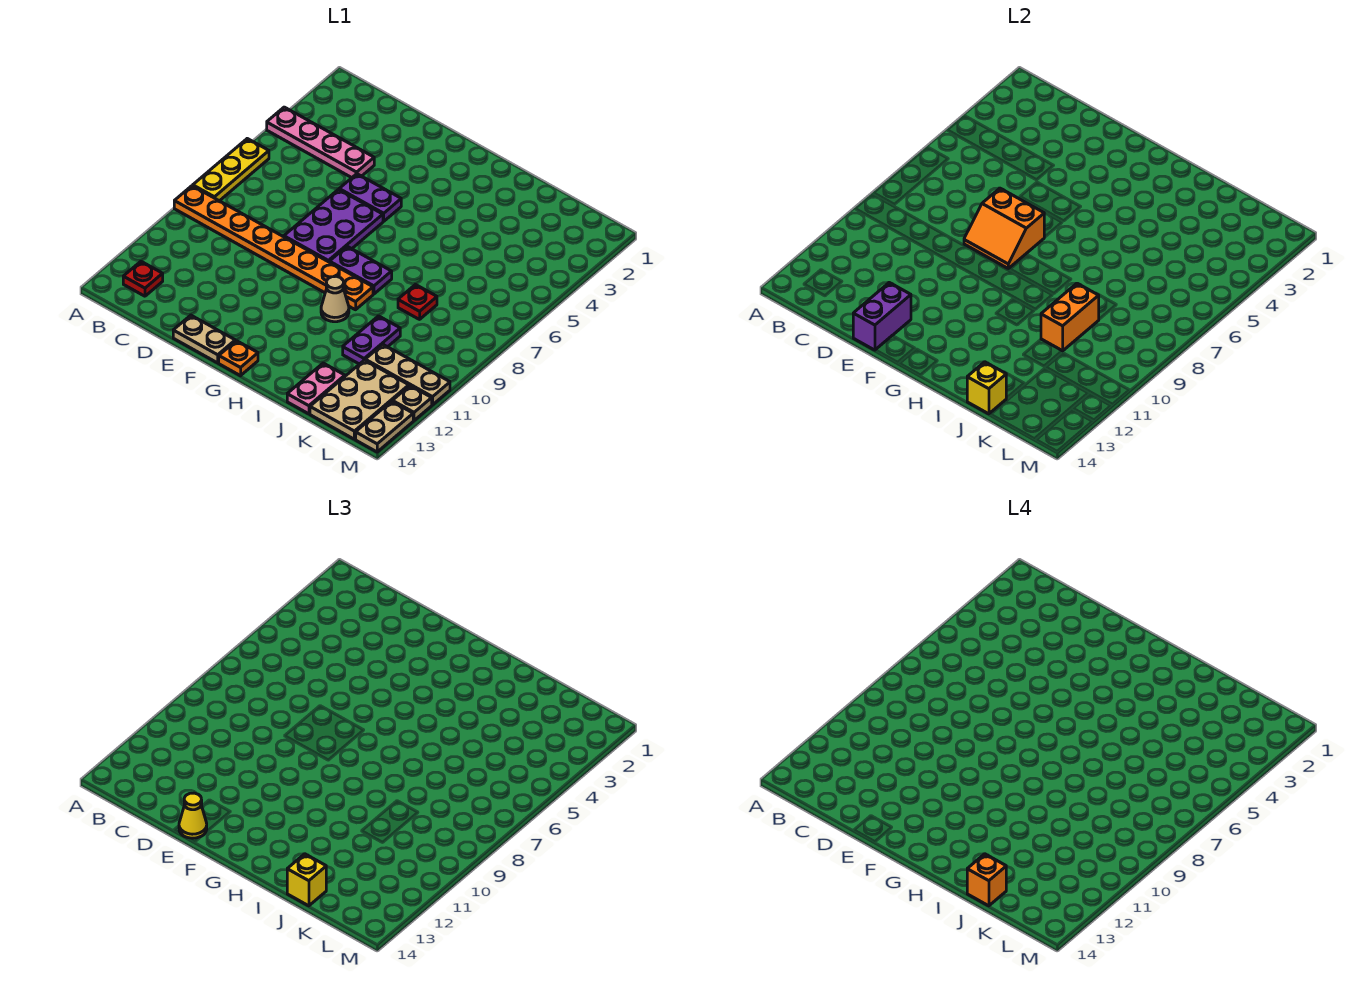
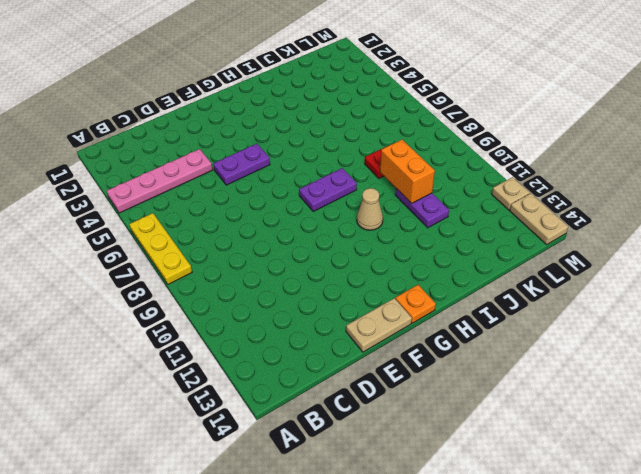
none -> orange plate A9:H9 level 1
none -> red plate B13 level 1
none -> purple plate E6:F8 level 1

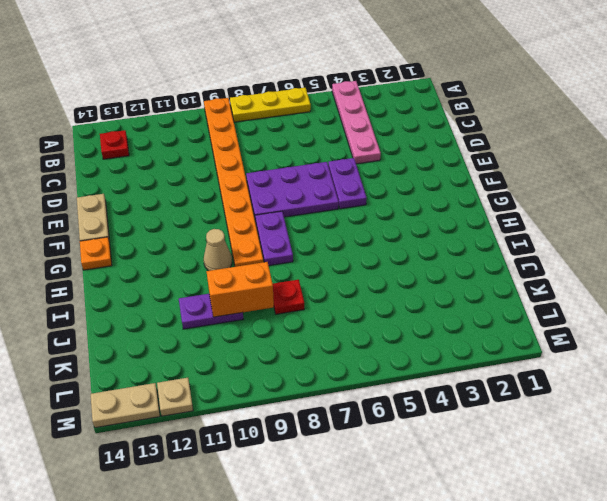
none -> pink plate J13:J14 level 1
none -> tan plate K11:M11 level 1
none -> tan plate K12:L14 level 1

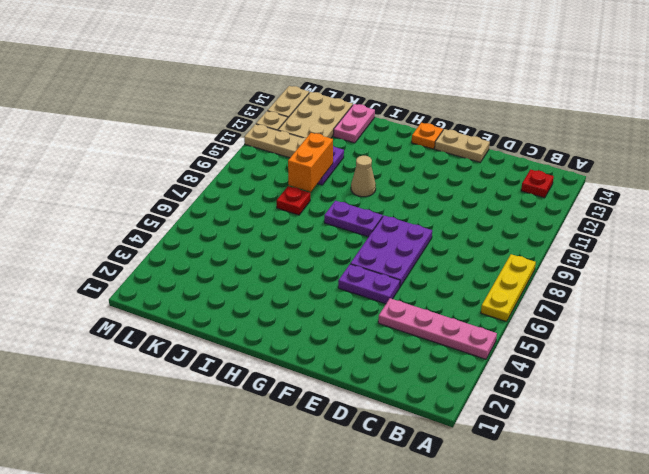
none -> orange plate A9:H9 level 1
none -> orange slope E7:F8 level 2 top 7
none -> purple brick E13:E14 level 2

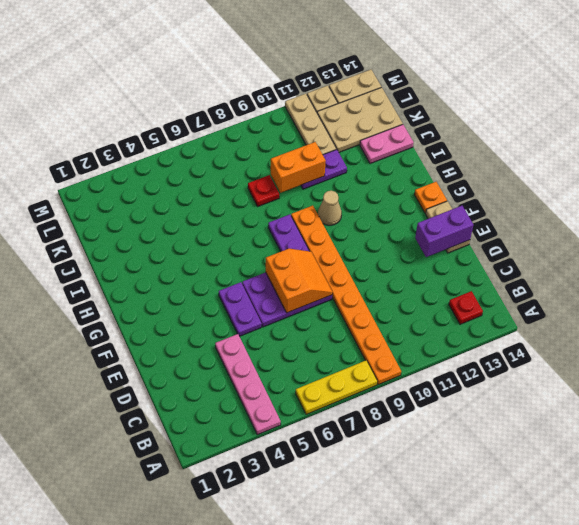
none -> yellow brick J14 level 2
none -> yellow cone E14 level 3
none -> yellow brick J14 level 3

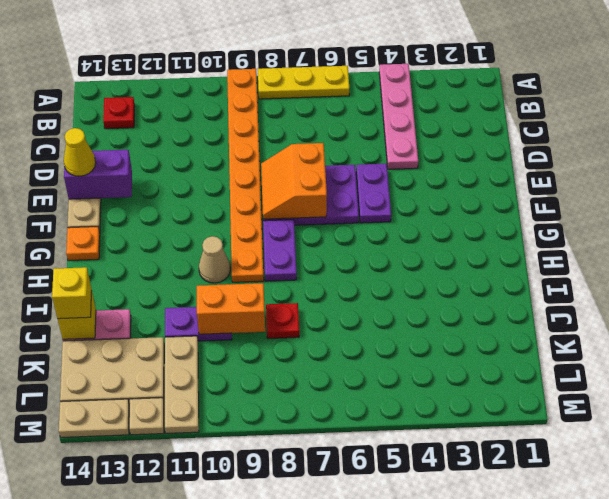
none -> orange brick J14 level 4

